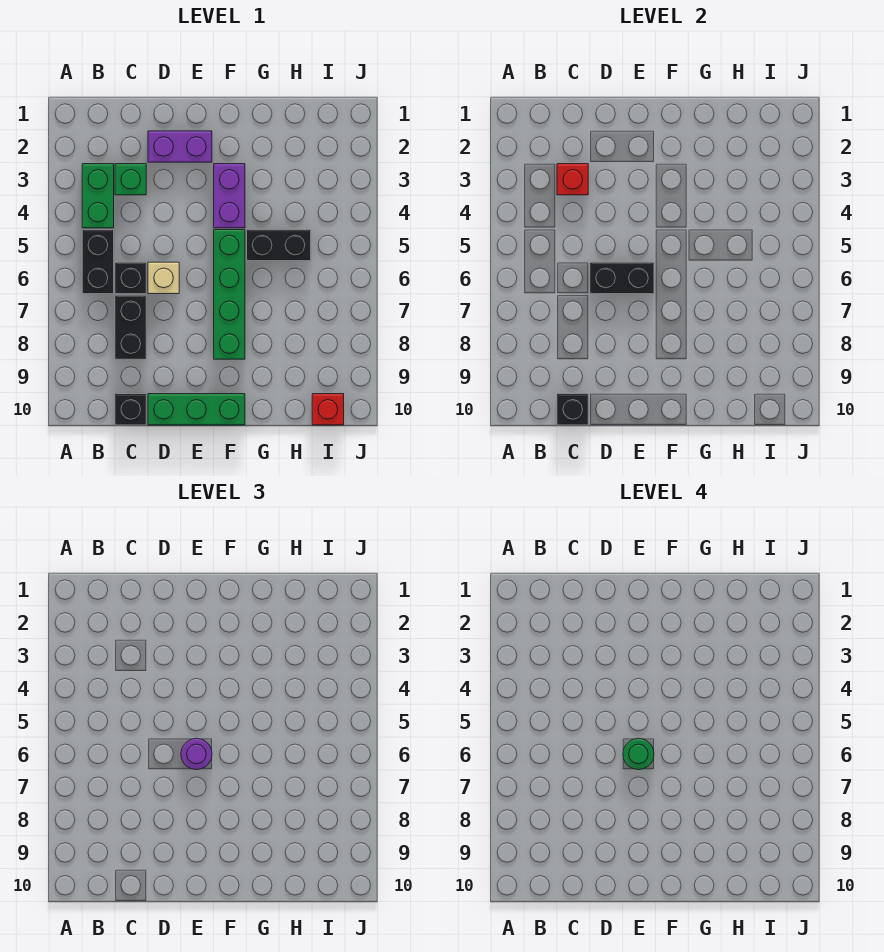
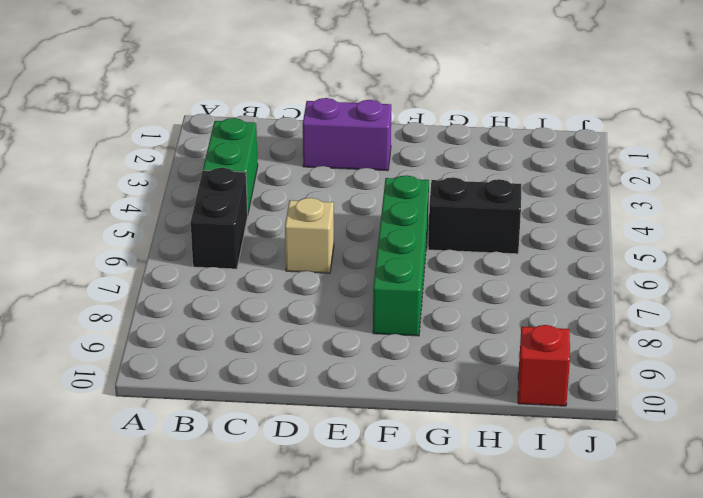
none -> green brick C3 level 1
none -> black brick C6 level 1
none -> black brick C7:C8 level 1

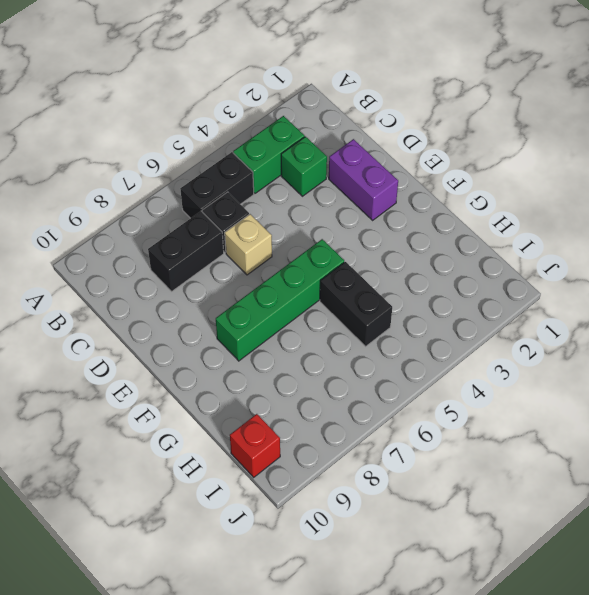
none -> black brick C10 level 1
none -> green brick D10:F10 level 1
none -> purple brick F3:F4 level 1

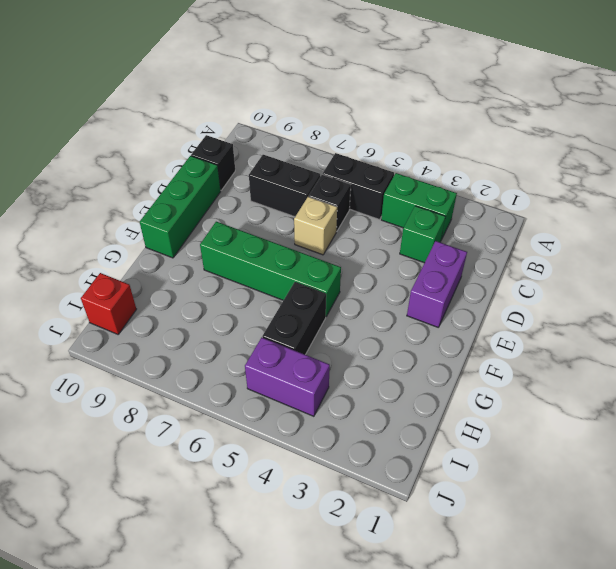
purple brick I4:I5 level 1 -> purple brick F3:F4 level 1
none -> red brick C3 level 2
none -> black brick C10 level 2
none -> black brick D6:E6 level 2

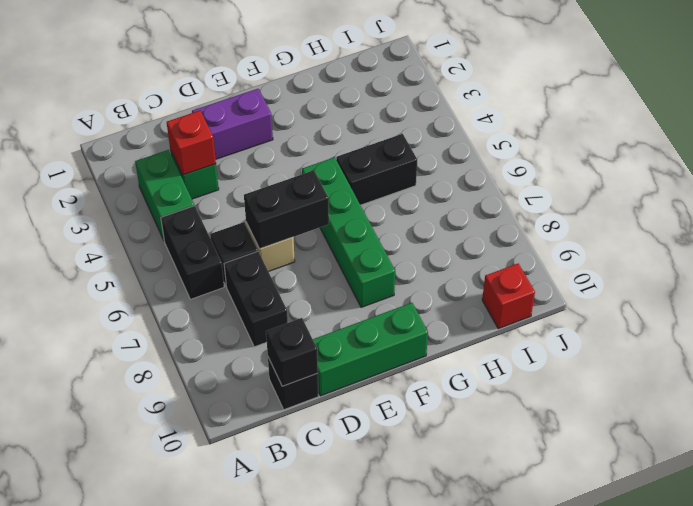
none -> purple brick F3:F4 level 1
none -> purple round brick E6 level 3
none -> green round brick E6 level 4

